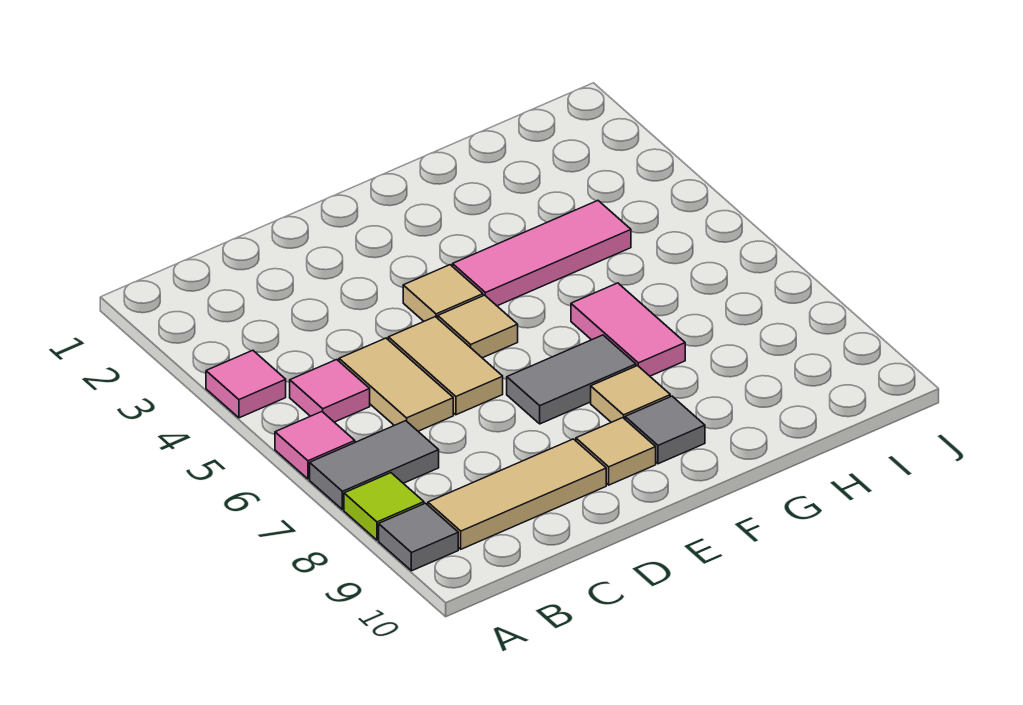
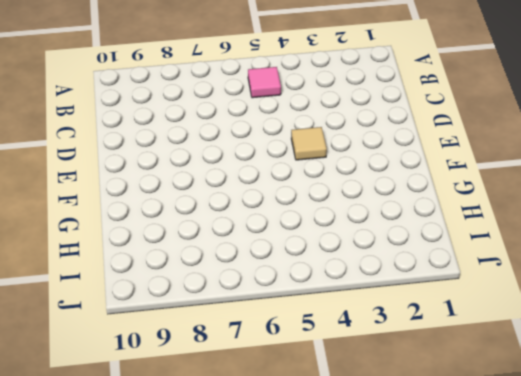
none -> pink tile A4 level 1
none -> pink tile A6 level 1
none -> grey tile A7:B7 level 1

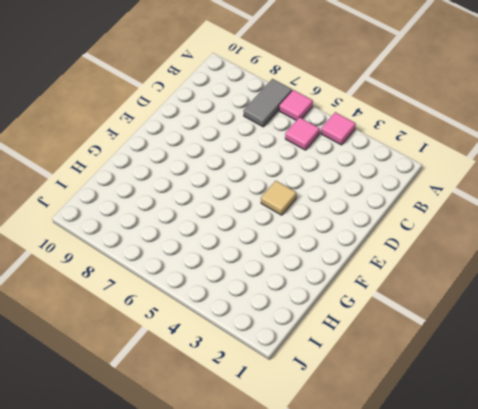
none -> lime tile A8 level 1
none -> grey tile A9 level 1
none -> tan tile B9:D9 level 1

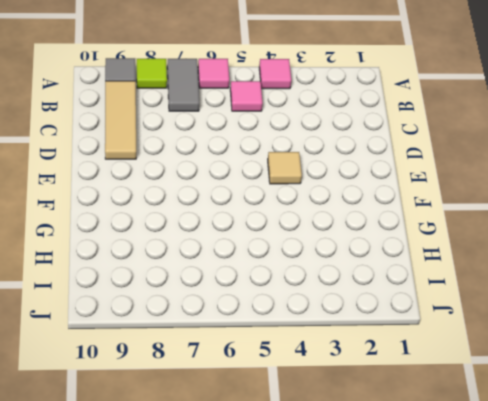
none -> tan tile C5:C6 level 1
none -> tan tile D5:D6 level 1
none -> tan tile E5 level 1

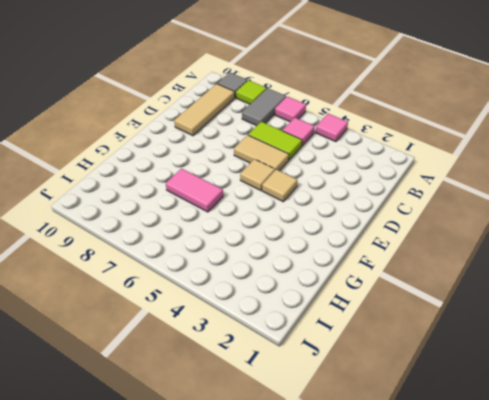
lime tile C5:C6 level 1 -> tan tile C5:C6 level 1
none -> grey tile E7:F7 level 1
none -> tan tile E9 level 1
none -> pink tile F4:H4 level 1

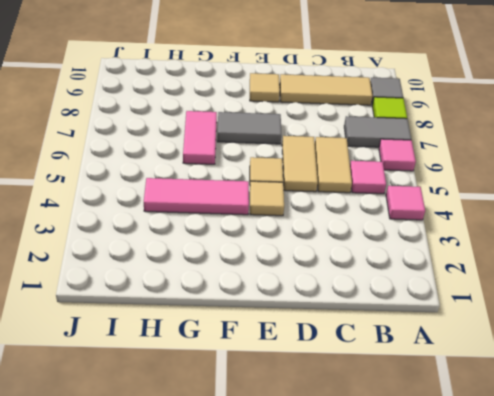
none -> tan tile F8 level 1
none -> grey tile F9 level 1

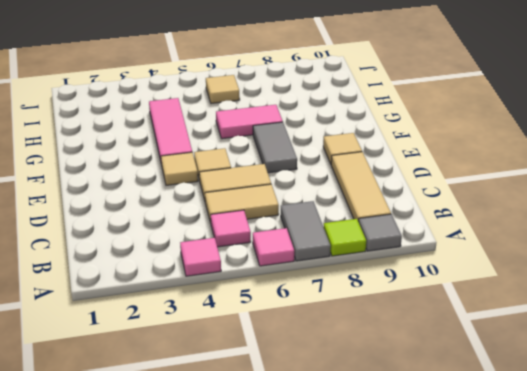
tan tile I6 level 1 -> tan tile F8 level 1
none -> grey tile F9 level 1

